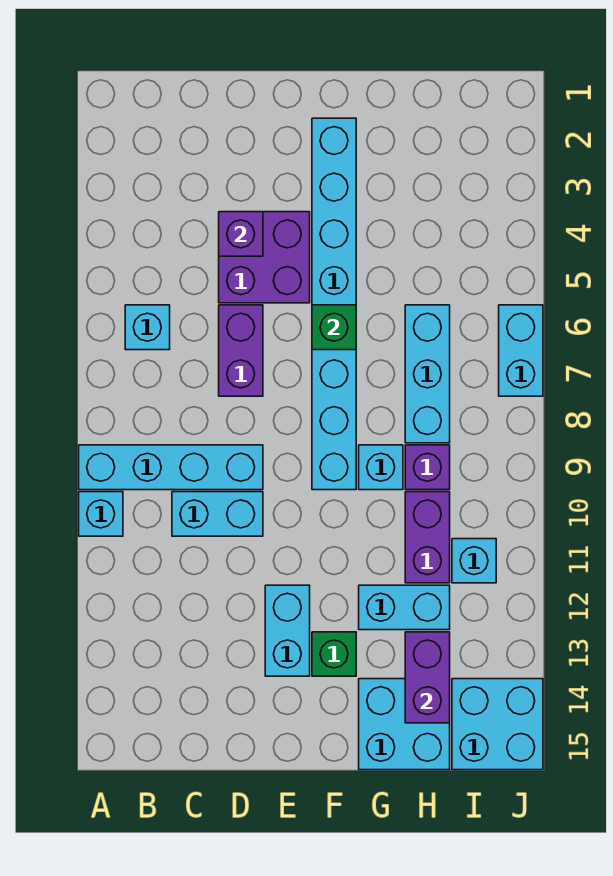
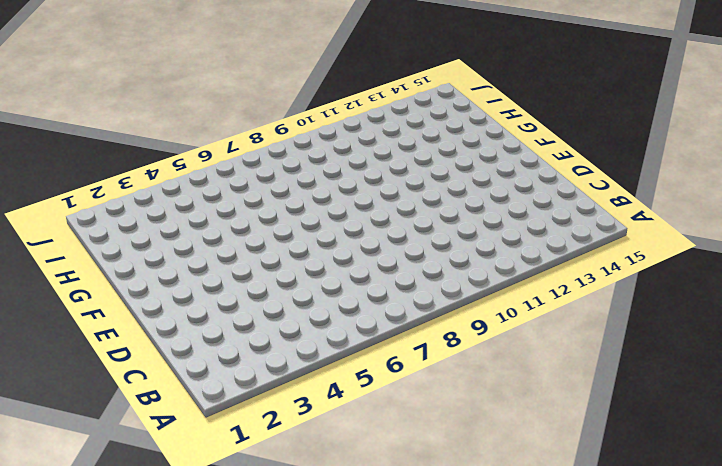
none -> cyan brick A9:D9 level 1
none -> cyan brick A10 level 1
none -> cyan brick B6 level 1

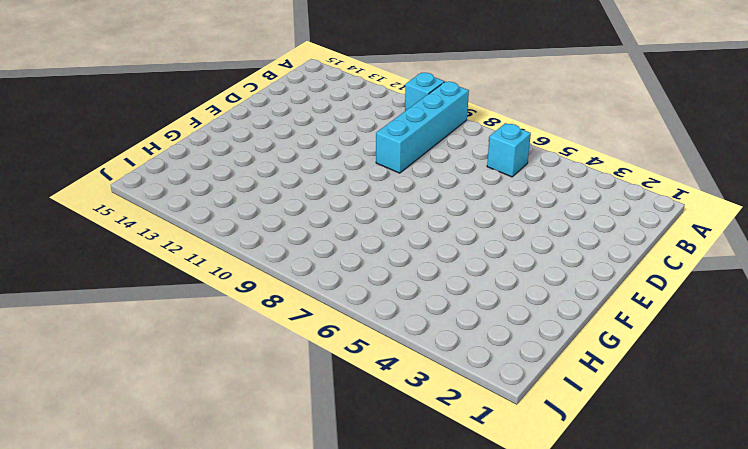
none -> cyan brick C10:D10 level 1
none -> purple brick D4:E5 level 1
none -> purple brick D6:D7 level 1

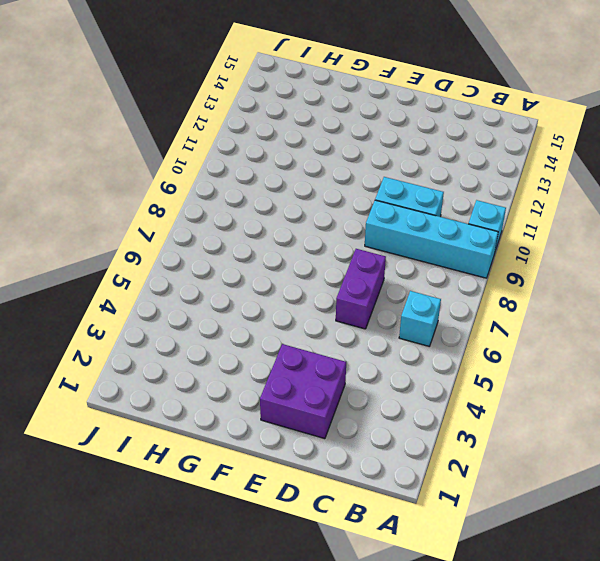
purple brick D2:E3 level 1 -> purple brick D4:E5 level 1
none -> cyan brick E12:E13 level 1
none -> cyan brick F2:F9 level 1
none -> green brick F13 level 1

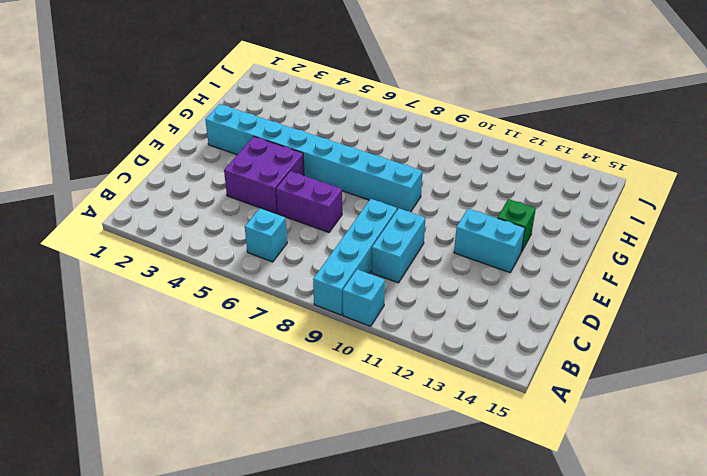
none -> cyan brick G9 level 1
none -> cyan brick G12:H12 level 1
none -> cyan brick G14:H15 level 1

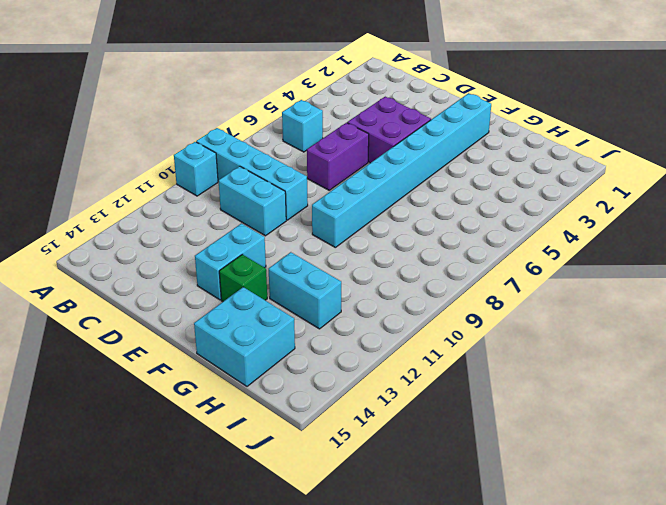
none -> cyan brick G9 level 1
none -> cyan brick H6:H8 level 1
none -> purple brick H9 level 1

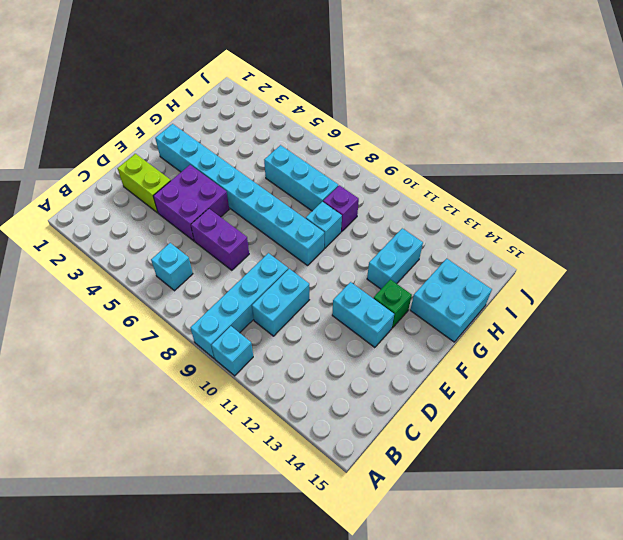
lime brick D2:D3 level 1 -> none
none -> purple brick H10:H11 level 1
none -> cyan brick I11 level 1
none -> cyan brick I14:J15 level 1

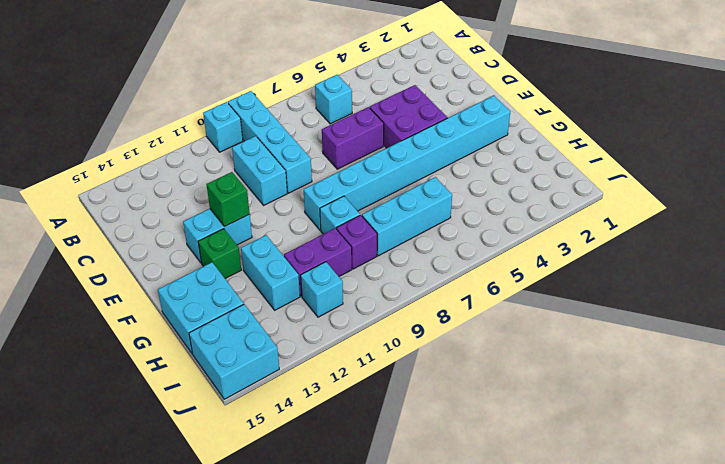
green brick E12 level 2 -> green brick F6 level 2
none -> cyan brick J6:J7 level 1
none -> purple brick D4 level 2
none -> purple brick H13:H14 level 2

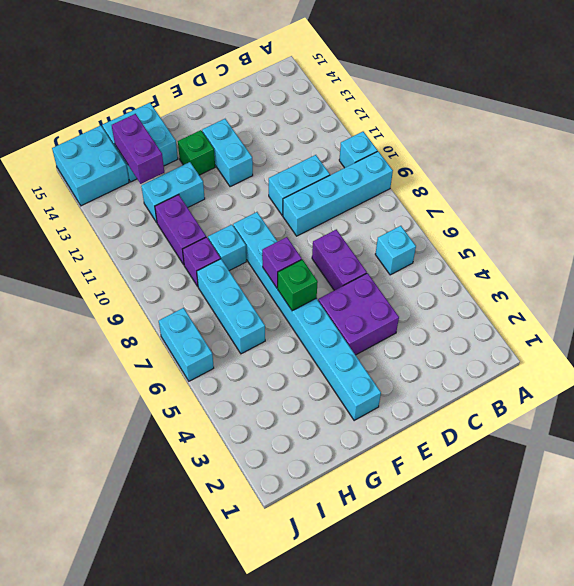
purple brick F7 level 2 -> purple brick D4 level 2
none -> cyan brick I11 level 1

